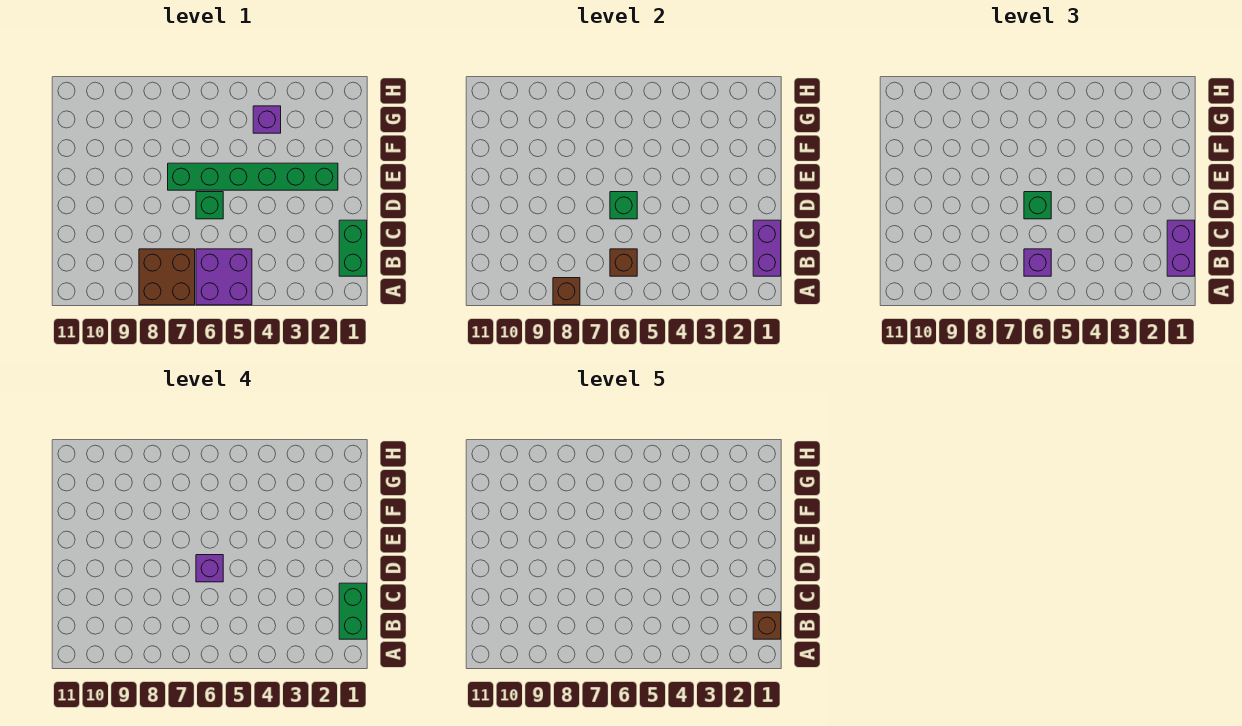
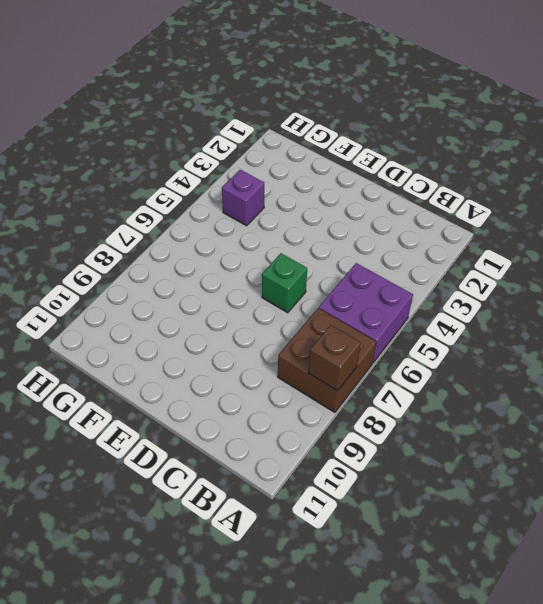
none -> green brick B1:C1 level 1
none -> green brick E2:E7 level 1
none -> purple brick B1:C1 level 2

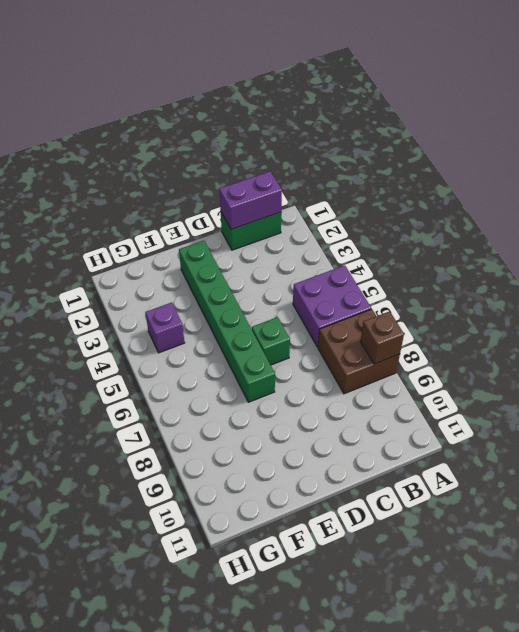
none -> brown brick B6 level 2
none -> green brick D6 level 2
none -> purple brick B1:C1 level 3

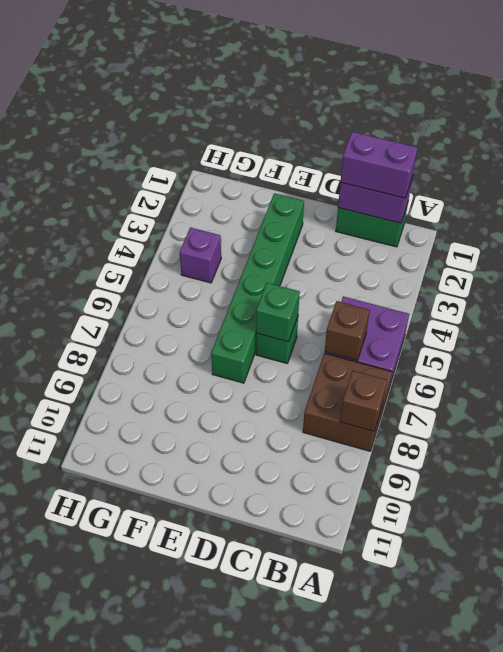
none -> purple brick B6 level 3
none -> green brick D6 level 3
none -> green brick B1:C1 level 4

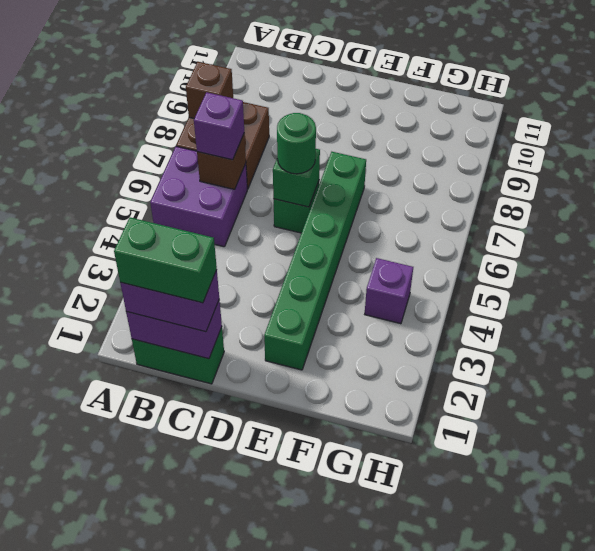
green round brick D6 level 3 -> green brick D6 level 3
none -> purple brick D6 level 4
none -> brown brick B1 level 5

